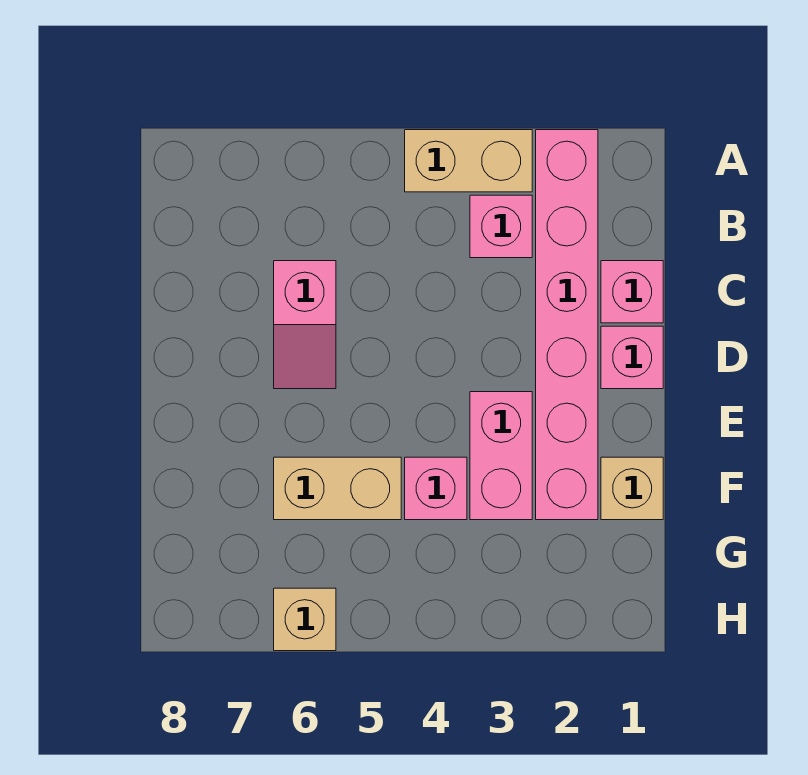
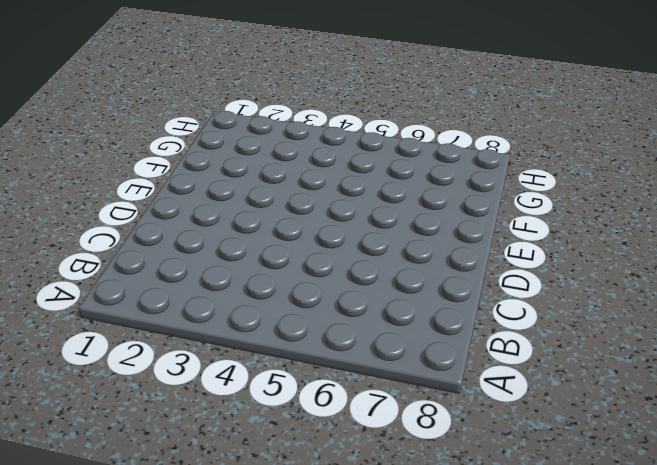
none -> pink brick A2:F2 level 1
none -> tan brick A3:A4 level 1

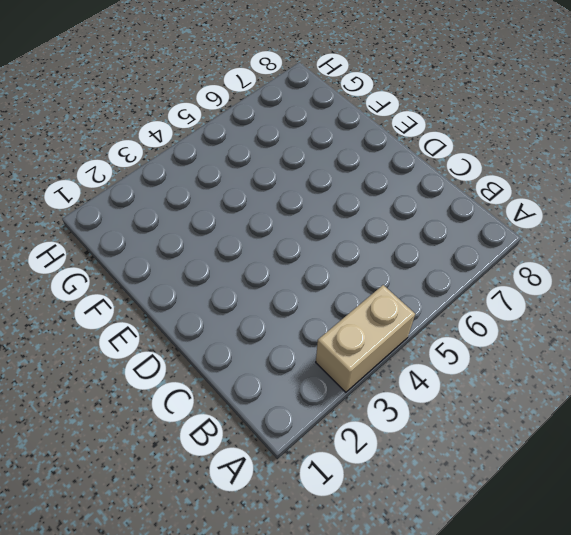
none -> pink brick A2:F2 level 1
none -> pink brick B3 level 1

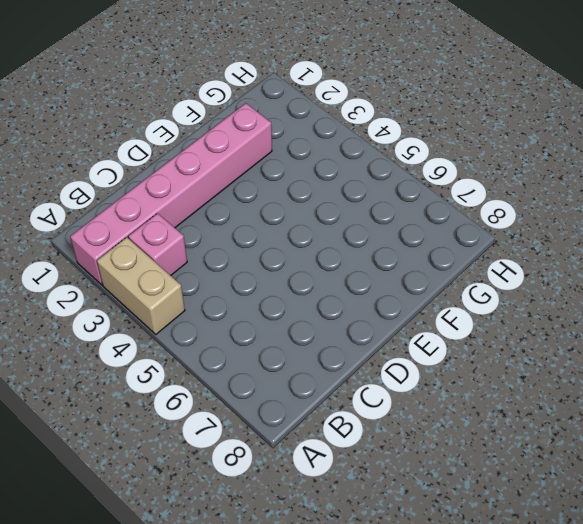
none -> pink brick C1 level 1
none -> pink slope C6:D6 level 1 top C

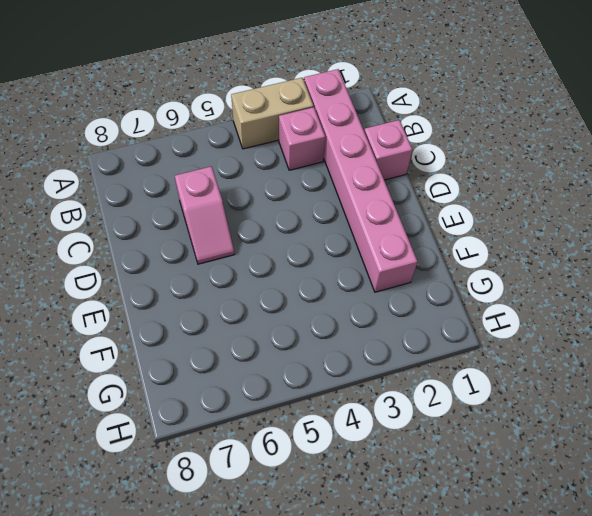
none -> pink brick D1 level 1
none -> pink brick E3:F3 level 1

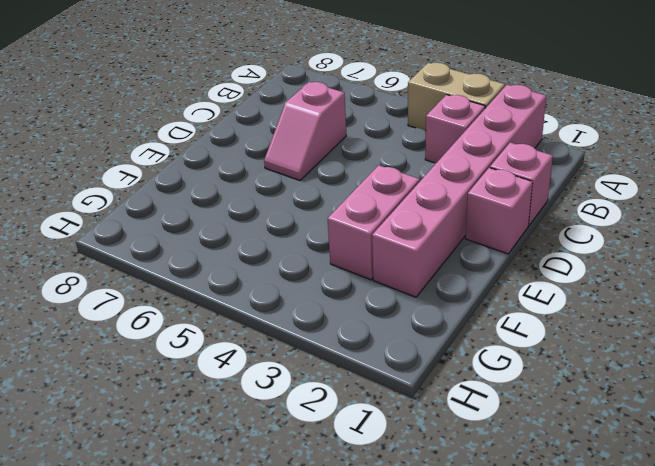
none -> tan brick F1 level 1
none -> pink brick F4 level 1

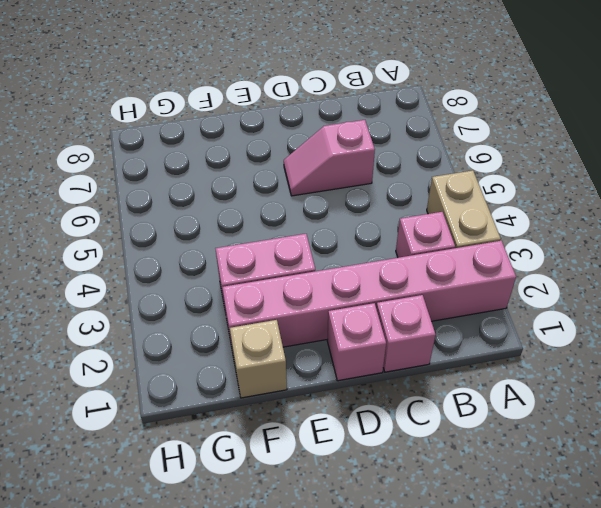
none -> pink brick F4 level 1
none -> tan brick F5:F6 level 1

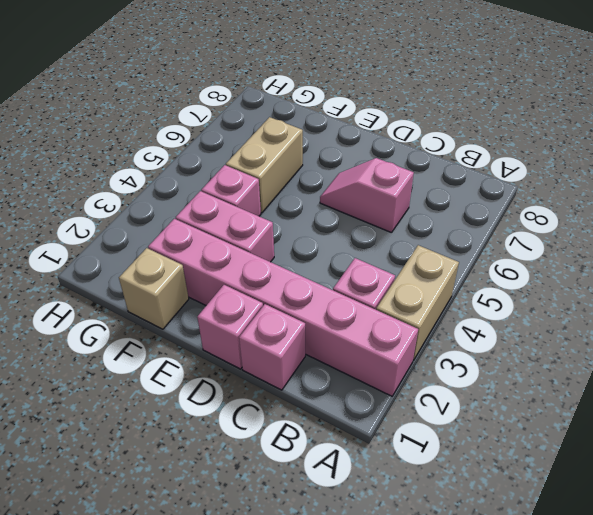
none -> tan brick H6 level 1

